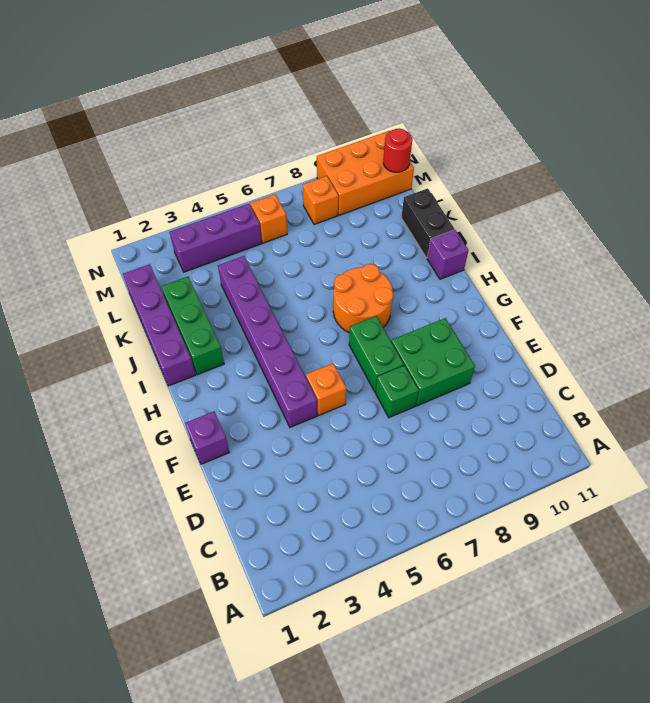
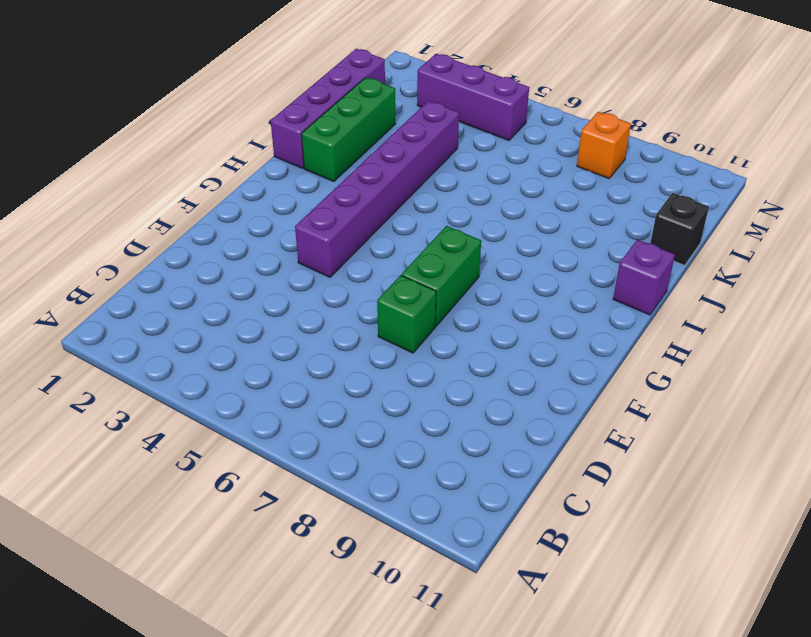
black brick K11 level 1 -> black brick J11:K11 level 1
none -> green brick E8:F9 level 1
none -> purple brick F1 level 1
none -> orange brick F5 level 1

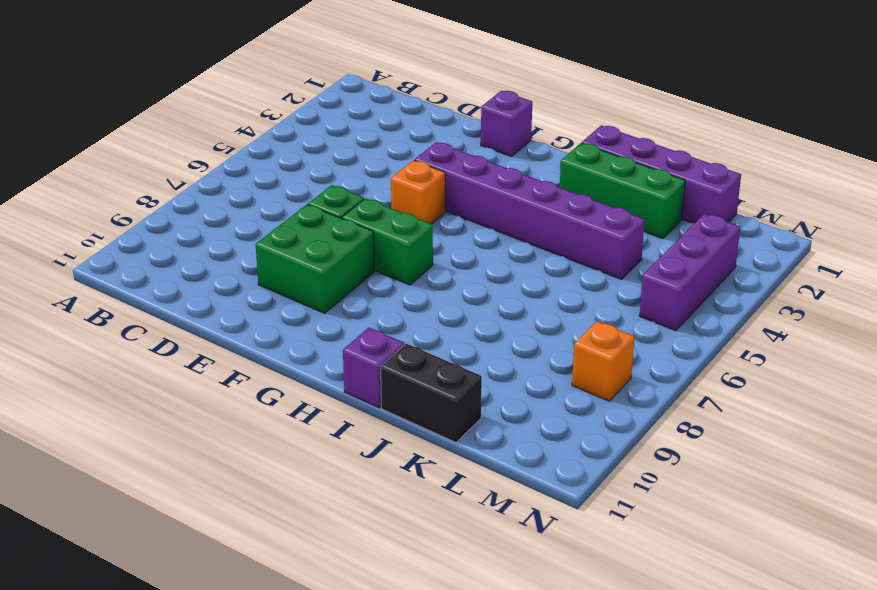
none -> orange round brick H7:I8 level 1
none -> orange brick M6 level 1
none -> orange brick M9:N11 level 1

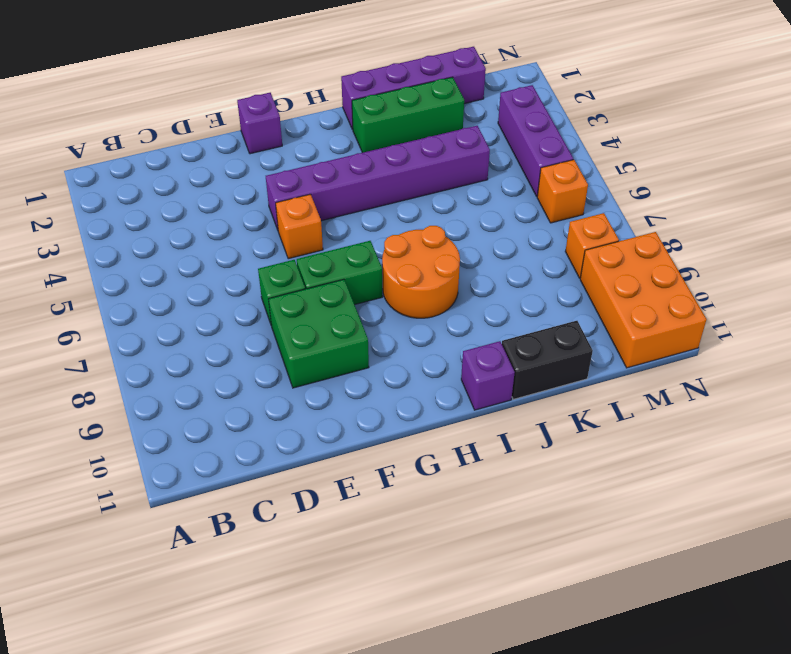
none -> red round brick M11 level 2

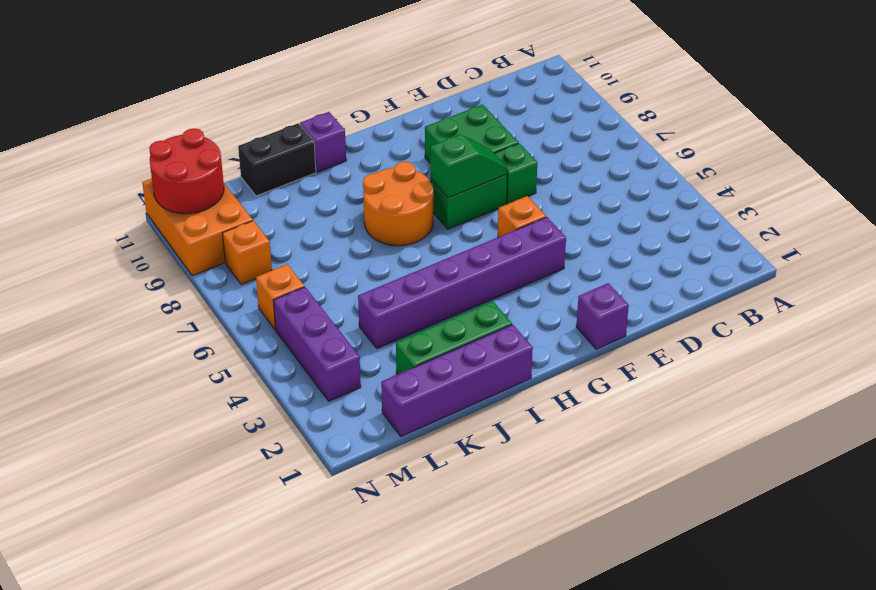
green slope F7:G7 level 2 top G -> none
red round brick M10:N11 level 2 -> red round brick M11 level 2

